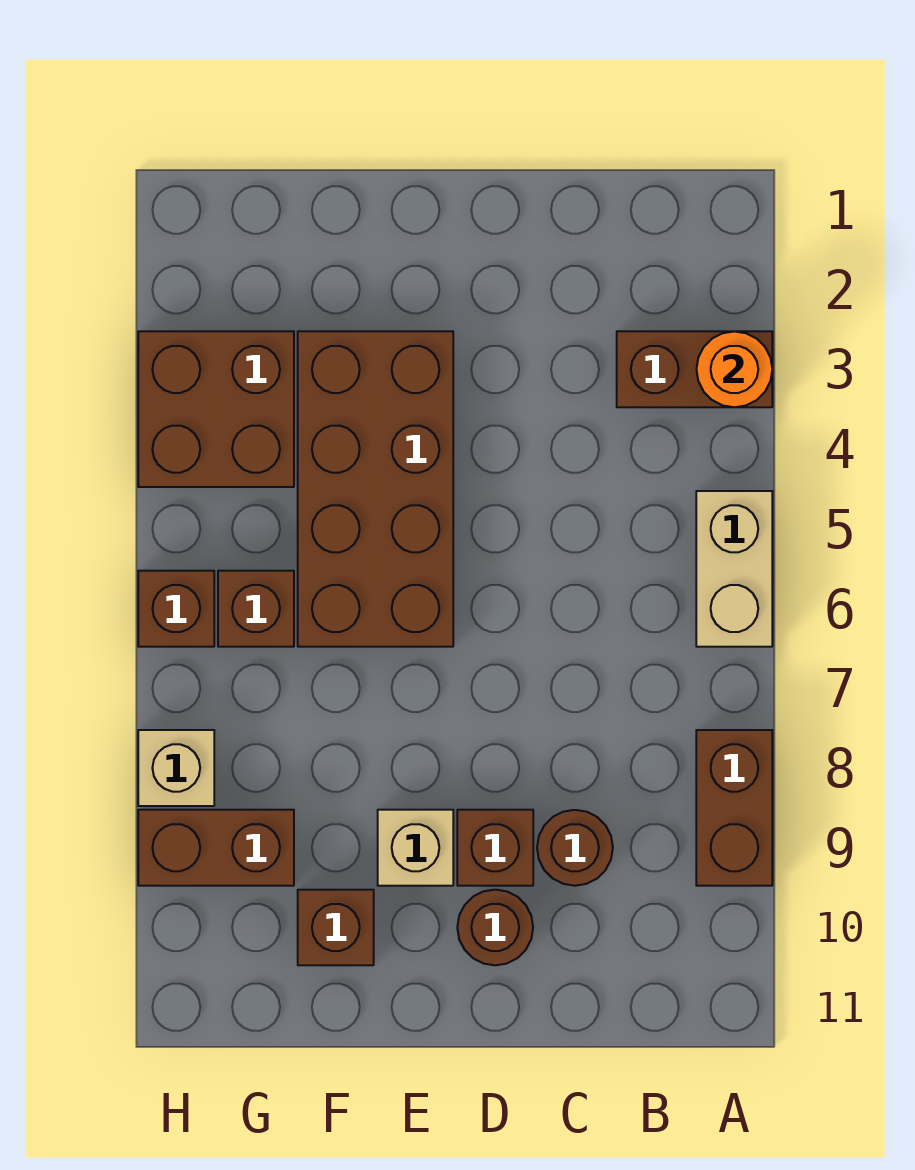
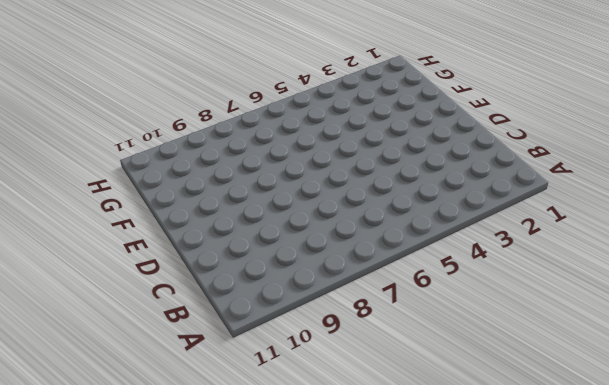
none -> brown brick A3:B3 level 1
none -> tan brick A5:A6 level 1
none -> brown brick A8:A9 level 1

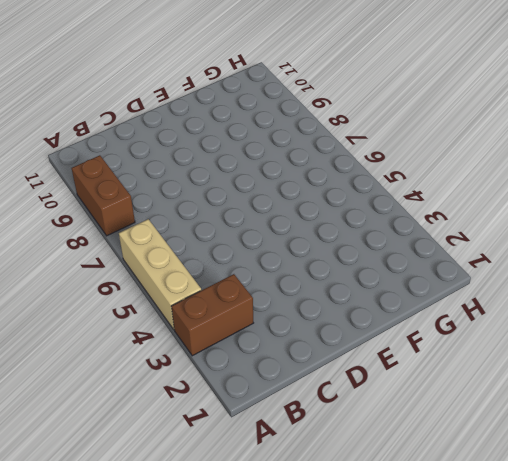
tan brick A4:A6 level 1 -> tan brick A5:A6 level 1
none -> brown round brick C9 level 1
none -> brown brick D9 level 1
none -> brown round brick D10 level 1

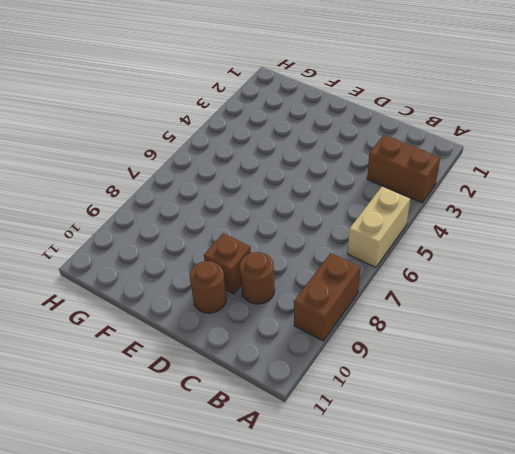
none -> brown brick E3:F6 level 1
none -> tan brick E9 level 1
none -> brown brick F10 level 1

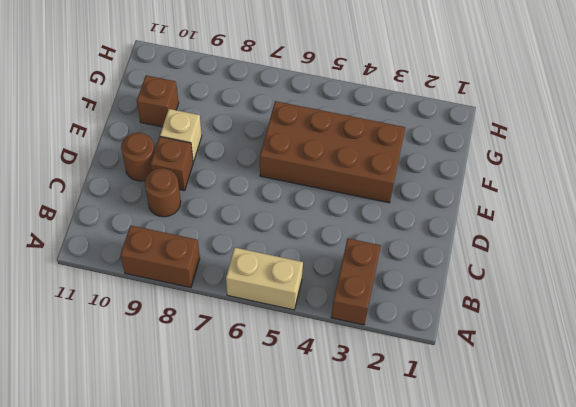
none -> brown brick G3:H4 level 1
none -> brown brick G6 level 1
none -> brown brick G9:H9 level 1

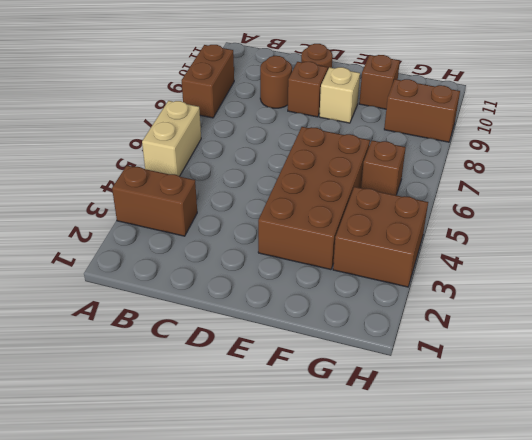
none -> brown brick H6 level 1
none -> tan brick H8 level 1
none -> orange round brick A3 level 2

